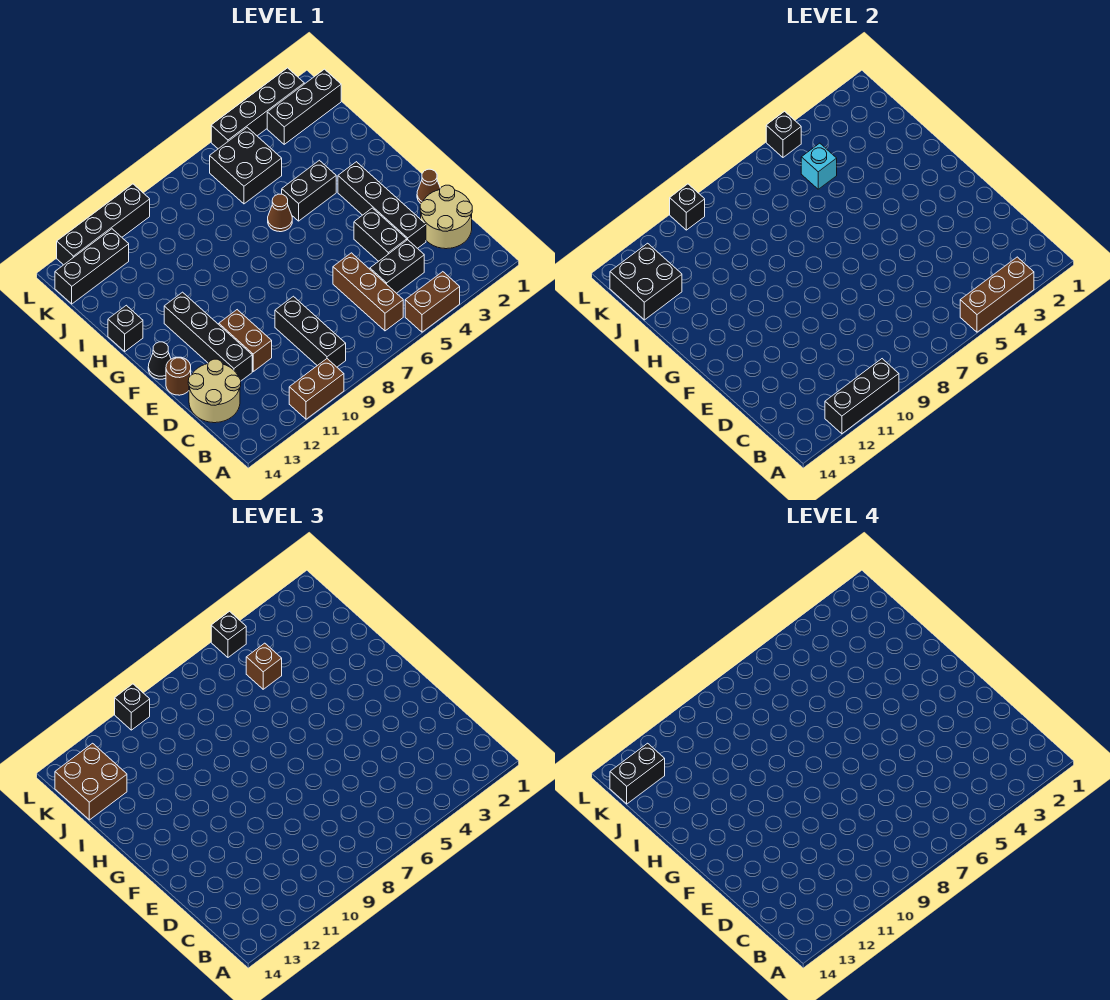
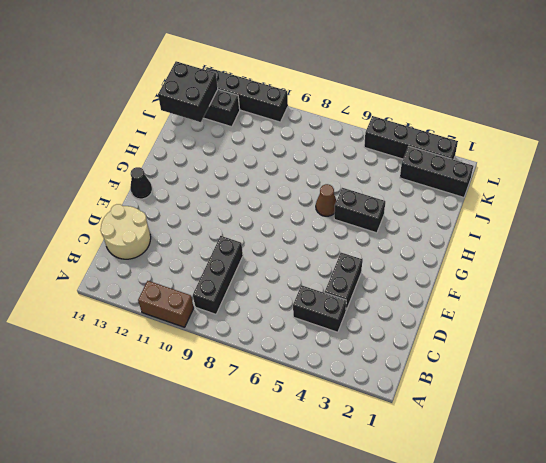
none -> brown brick A4:A5 level 1
none -> brown brick B6:D6 level 1
none -> tan round brick C1:D2 level 1
none -> black brick D3:G3 level 1

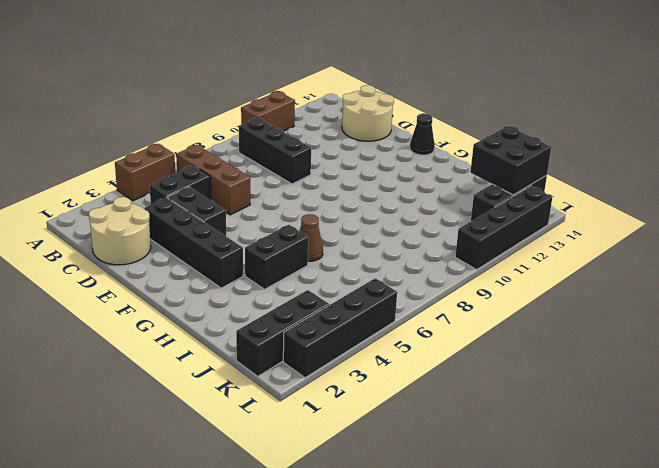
none -> brown brick D11:E11 level 1
none -> black brick D12:G12 level 1
none -> brown cone E1 level 1
none -> brown round brick E14 level 1

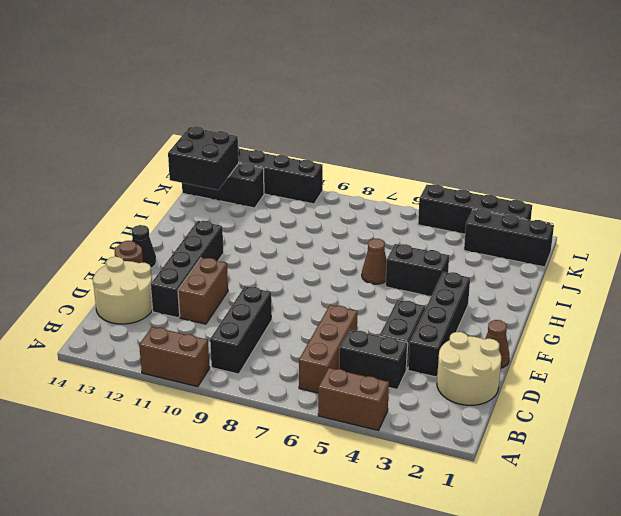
none -> black brick H14 level 1
none -> black brick J5:K6 level 1
none -> brown brick A3:A5 level 2
none -> black brick A10:A12 level 2

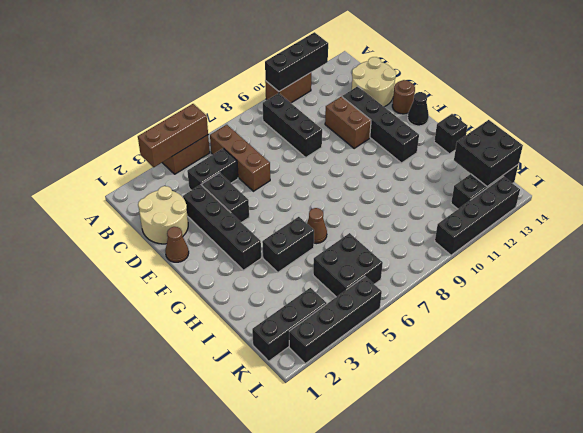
none -> cyan brick J5 level 2
none -> black brick L5 level 2
none -> black brick L10 level 2
none -> brown brick J5 level 3

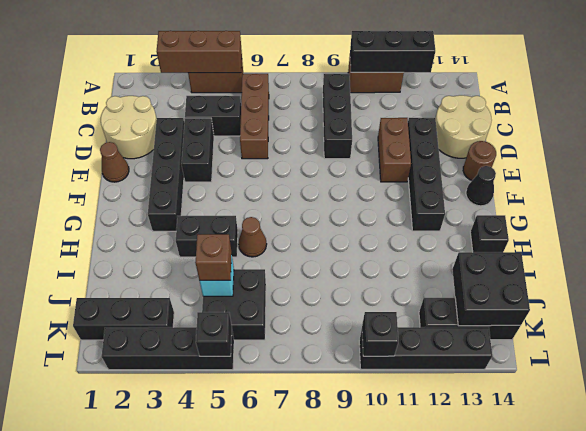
none -> brown brick J13:K14 level 3
none -> black brick L5 level 3
none -> black brick L10 level 3
none -> black brick K13:K14 level 4

